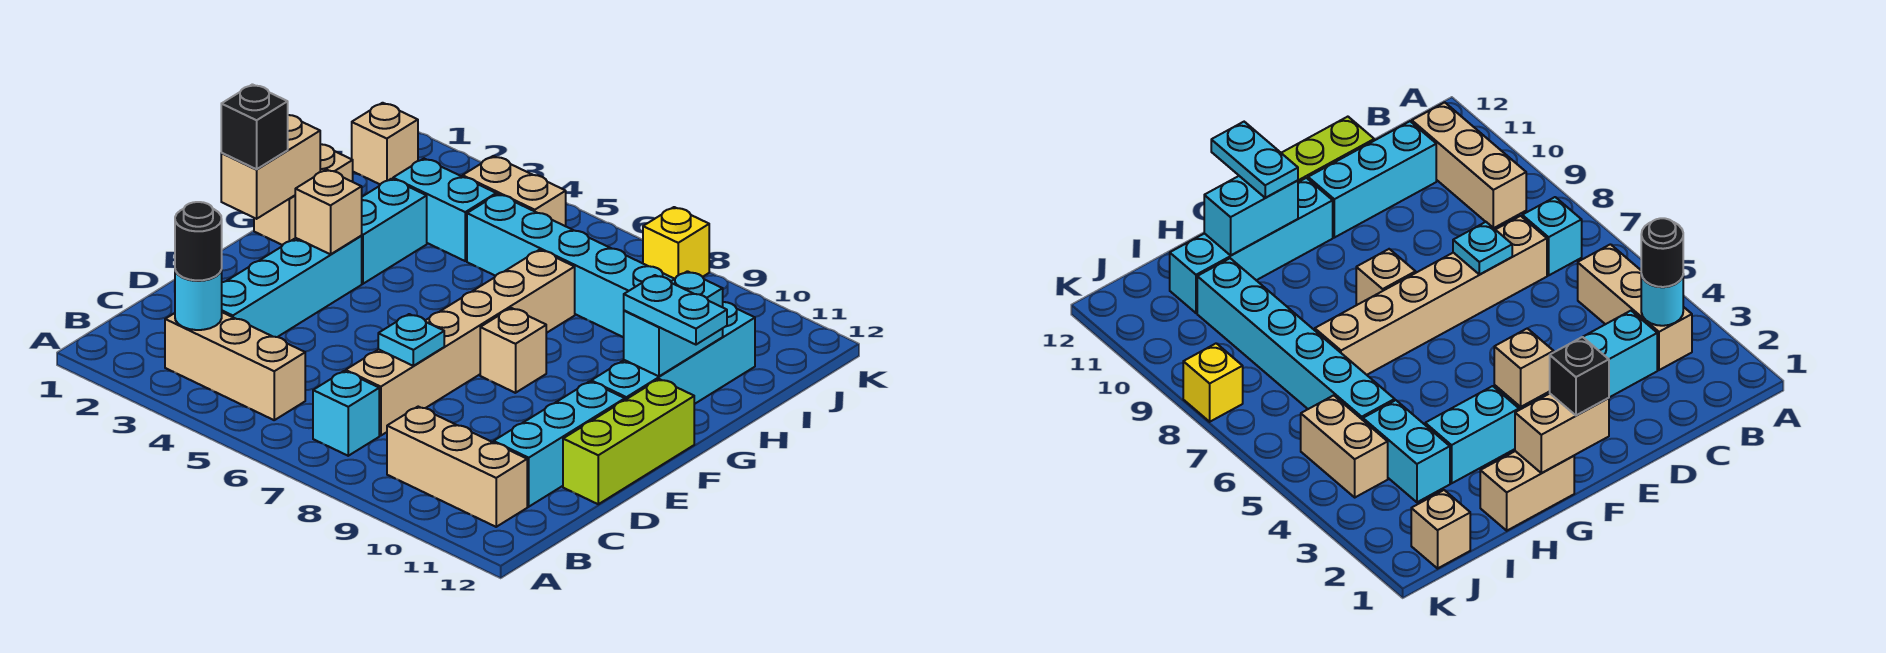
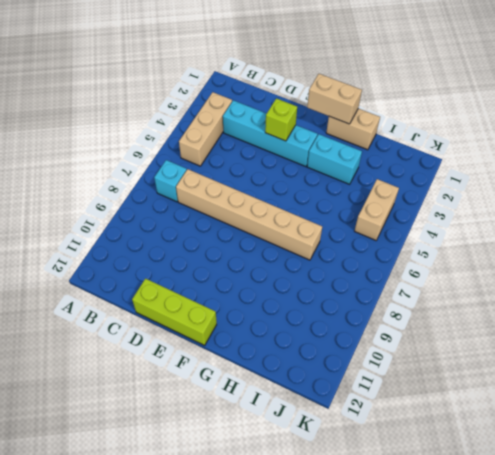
lime brick E3 level 2 -> none
none -> tan brick B9:B11 level 1
none -> cyan brick C11:E11 level 1
none -> tan brick F8 level 1

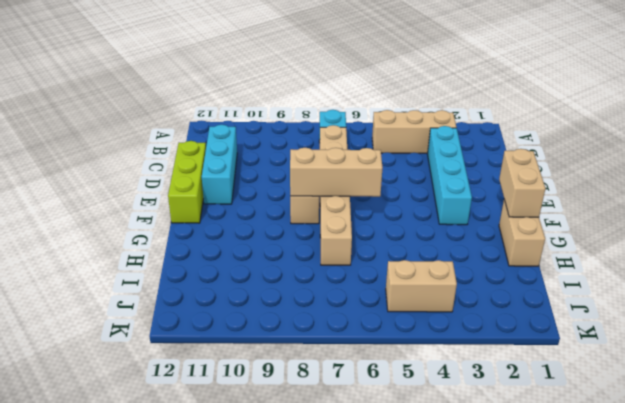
tan brick F6:F8 level 2 -> tan brick B9:B11 level 1
none -> cyan brick F11:I11 level 1
none -> cyan brick G3:H3 level 1
none -> cyan brick I3:I4 level 1

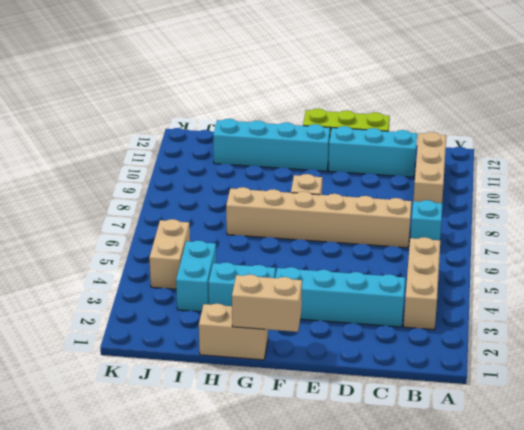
none -> cyan brick I5:I10 level 1
none -> tan brick J1 level 1
none -> yellow brick K8 level 1

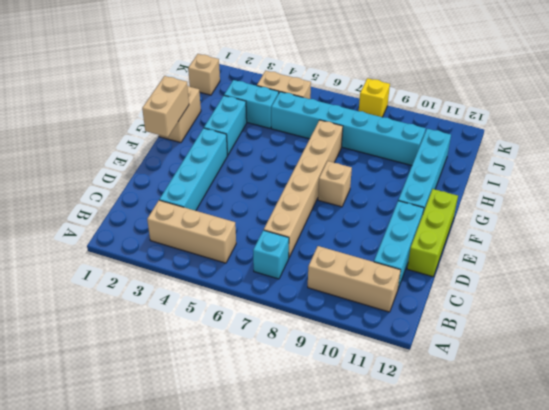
none -> cyan round brick B3 level 2
none -> cyan plate D7 level 2
none -> tan brick F3 level 2

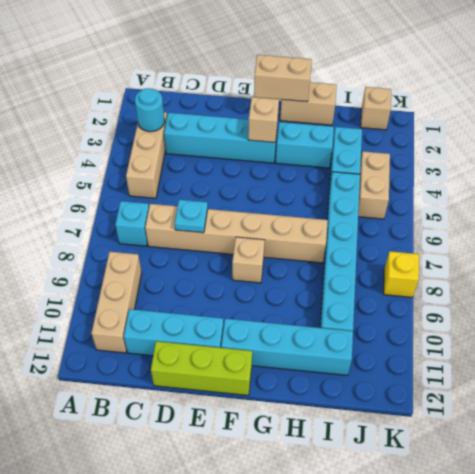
none -> cyan brick G11:H11 level 2
none -> black round brick B3 level 3
none -> black brick F1 level 3

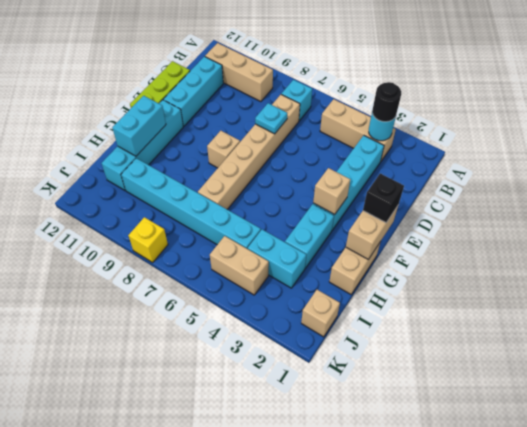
none -> cyan plate G11:G12 level 3

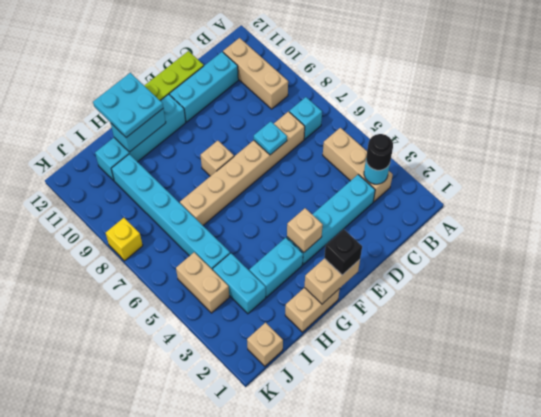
cyan plate G11:H12 level 3 -> cyan plate G11:G12 level 3

